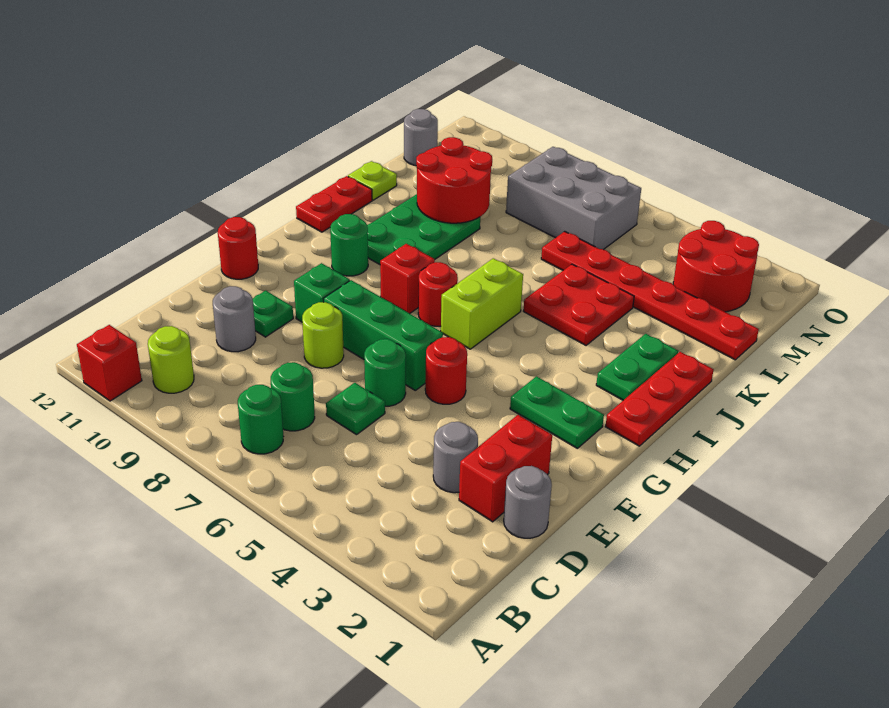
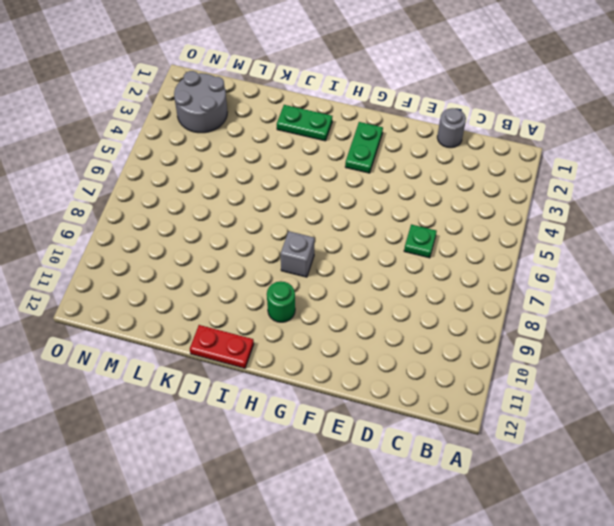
grey brick H8 level 1 -> red brick H8 level 1
grey round brick M2:N3 level 1 -> red round brick M2:N3 level 1
none -> red brick A11 level 1
none -> green round brick B7 level 1
none -> lime round brick B10 level 1
none -> green round brick C7 level 1

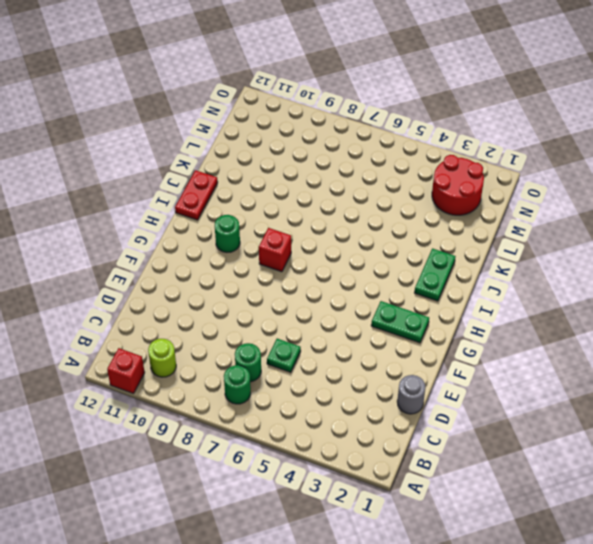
none -> red brick D2:E2 level 1
none -> grey round brick D3 level 1
none -> grey round brick D10 level 1
none -> green round brick E6 level 1

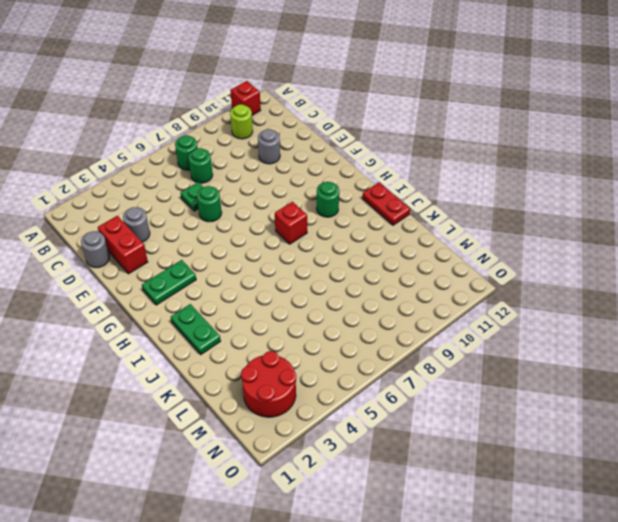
none -> lime round brick E8 level 1
none -> green plate E10 level 1
none -> red round brick F5 level 1
none -> green brick F6:F8 level 1

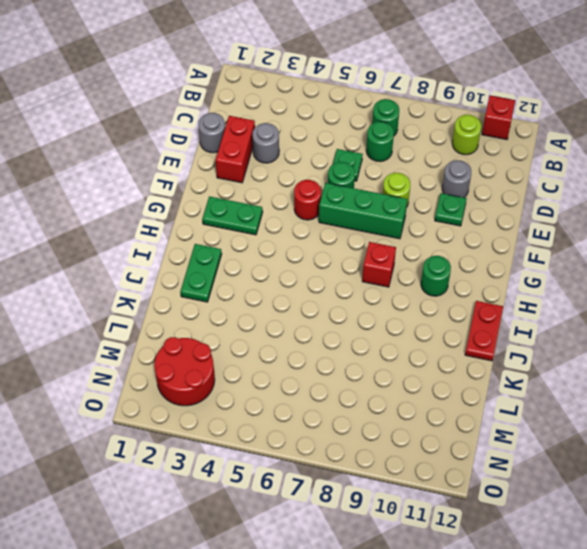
none -> green brick F9 level 1
none -> red round brick F12 level 1
none -> red plate H1:J1 level 1
none -> lime brick H6:I6 level 1

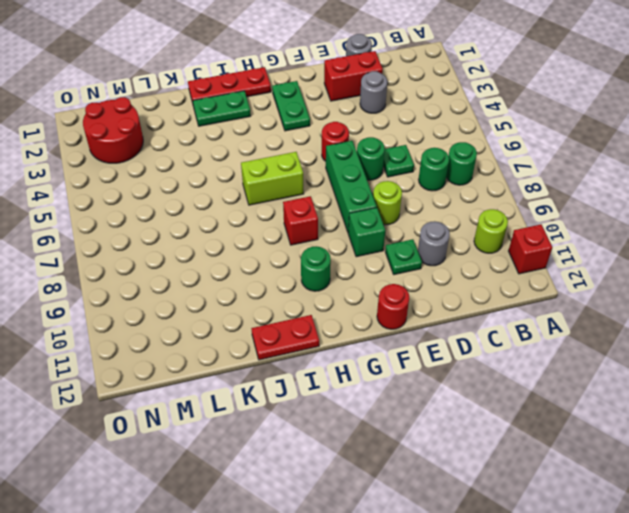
none -> red round brick H7 level 1
none -> green plate I9:K10 level 1
none -> red plate J4:K5 level 1
none -> lime plate K12 level 1

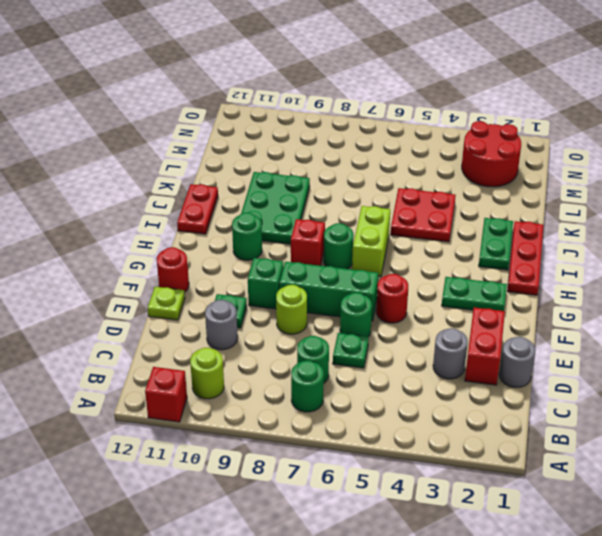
lime plate E12 level 1 -> lime plate K12 level 1
green round brick H7 level 1 -> red round brick H7 level 1
none -> red plate L1:L6 level 1
none -> grey brick M6:N8 level 1
none -> grey round brick M12 level 1
none -> red round brick K9:L10 level 2

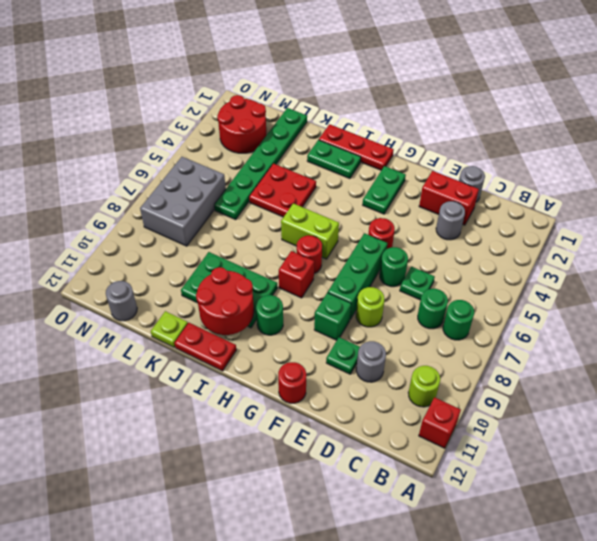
red round brick I10:J11 level 2 -> red round brick K9:L10 level 2
green plate L1:L6 level 1 -> red plate L1:L6 level 1

